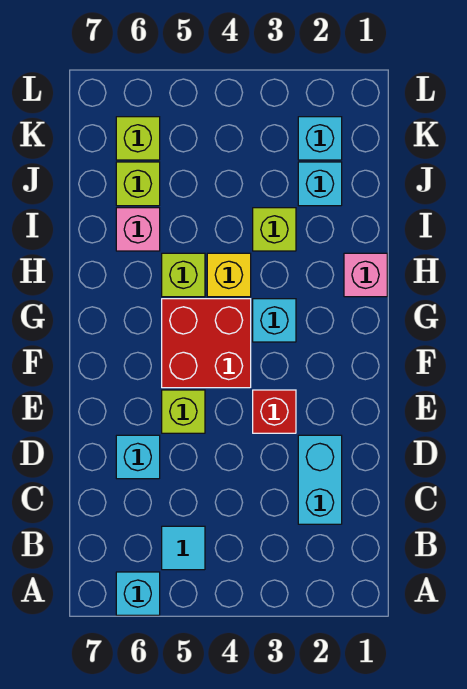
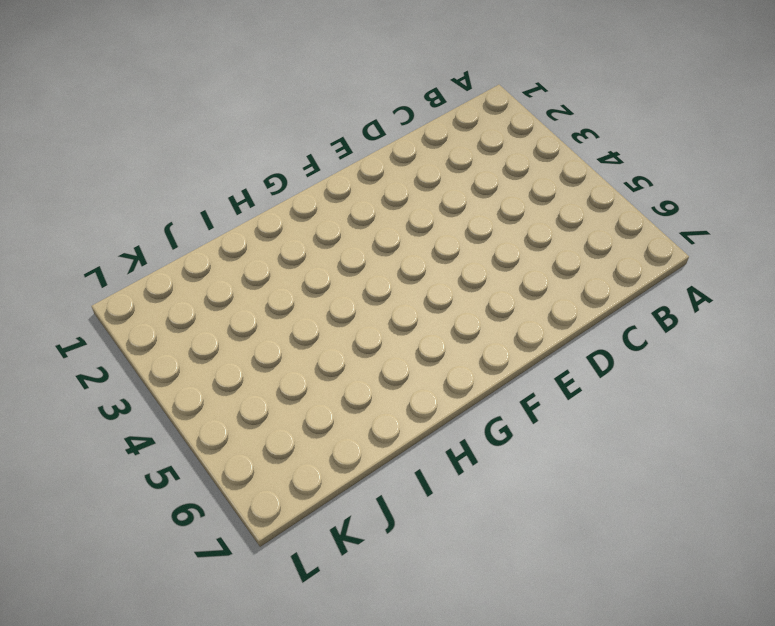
none -> cyan brick A6 level 1
none -> cyan tile B5 level 1
none -> cyan brick C2:D2 level 1

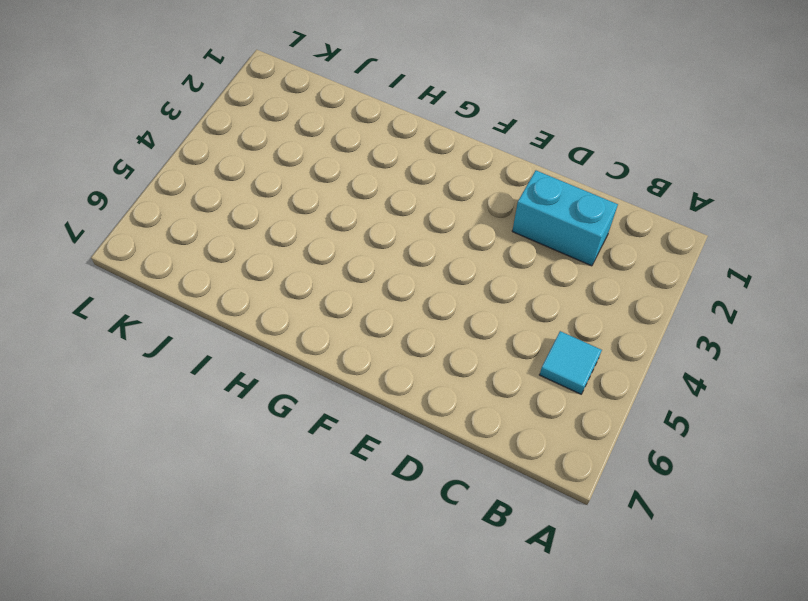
none -> cyan brick A6 level 1
none -> cyan brick D6 level 1
none -> red brick E3 level 1

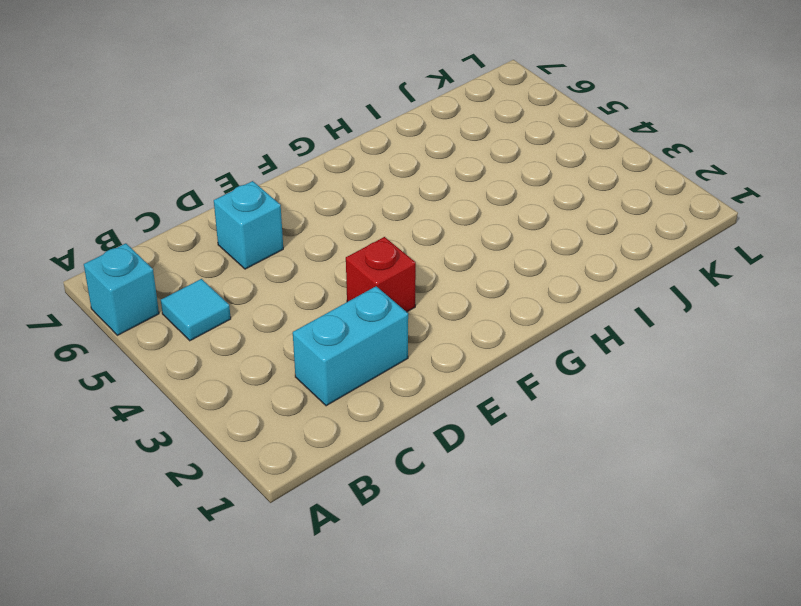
none -> lime brick E5 level 1
none -> red brick F4:G5 level 1
none -> cyan brick G3 level 1

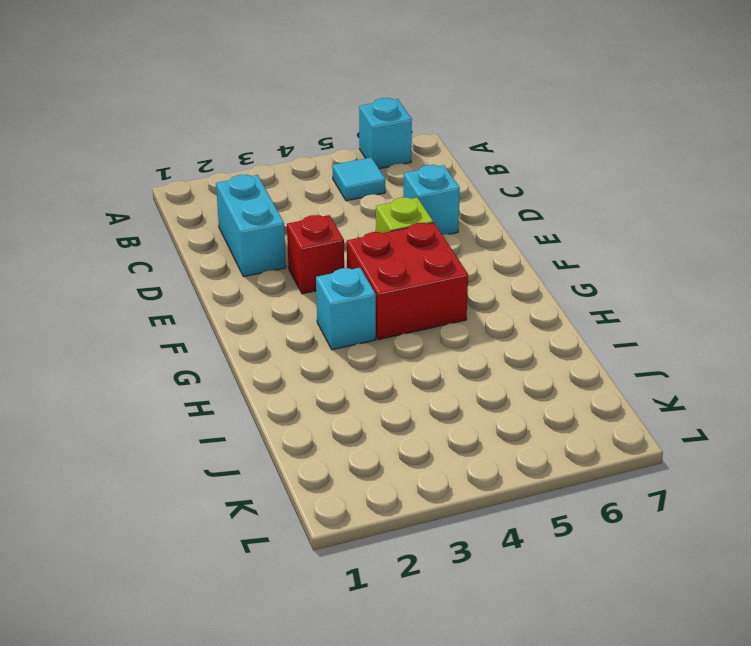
none -> pink brick H1 level 1
none -> yellow brick H4 level 1
none -> lime brick H5 level 1

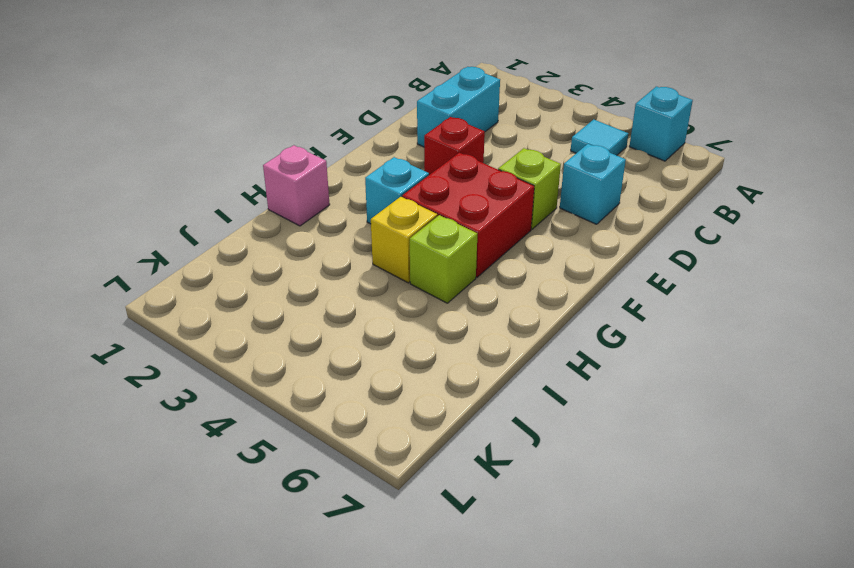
none -> lime brick I3 level 1
none -> pink brick I6 level 1
none -> cyan brick J2 level 1

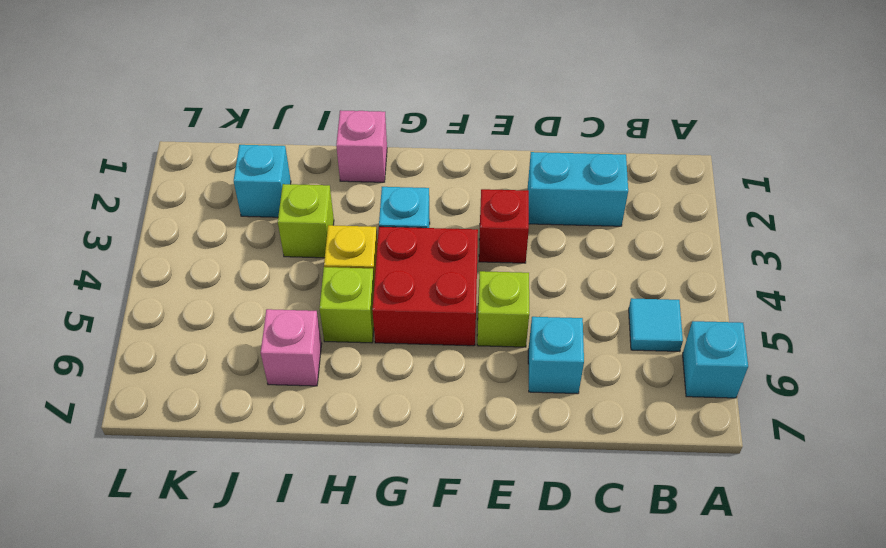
none -> lime brick J6 level 1
none -> cyan brick K2 level 1
none -> lime brick K6 level 1

